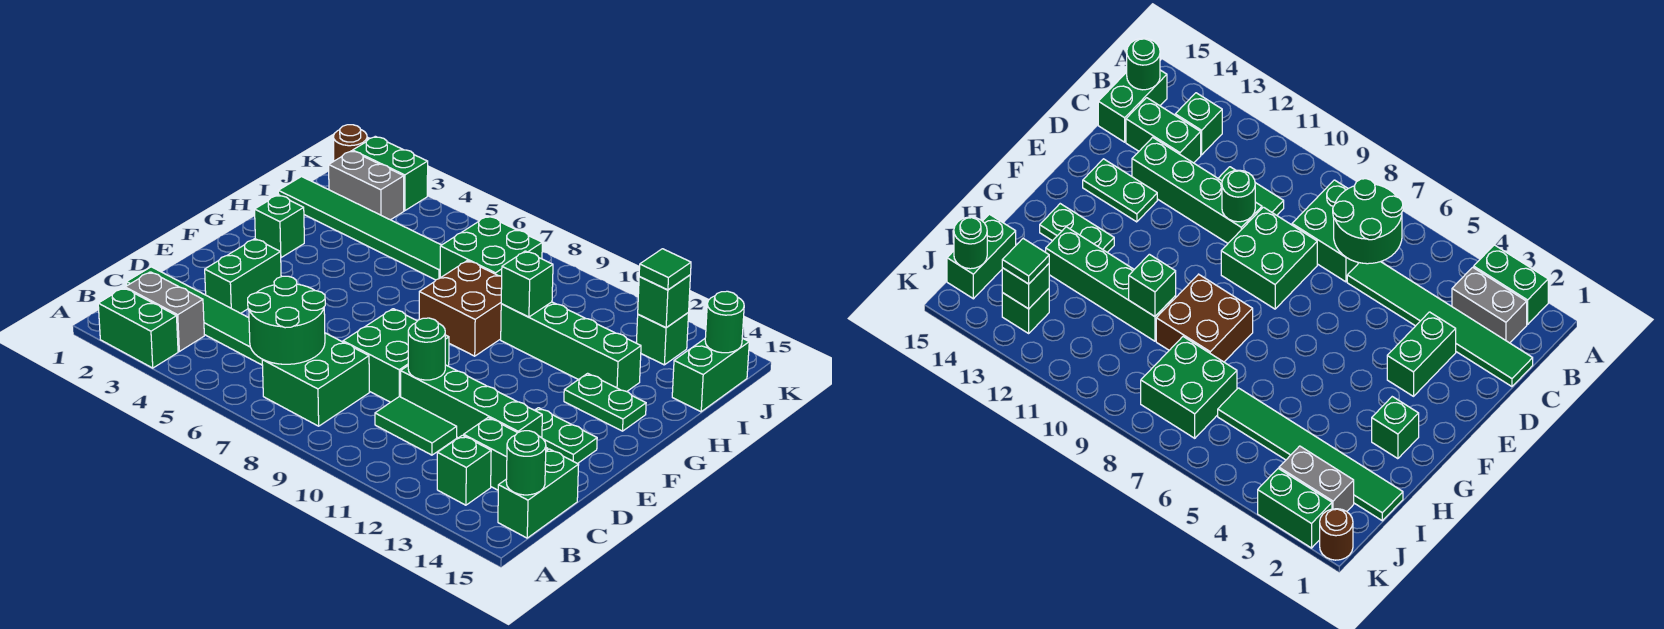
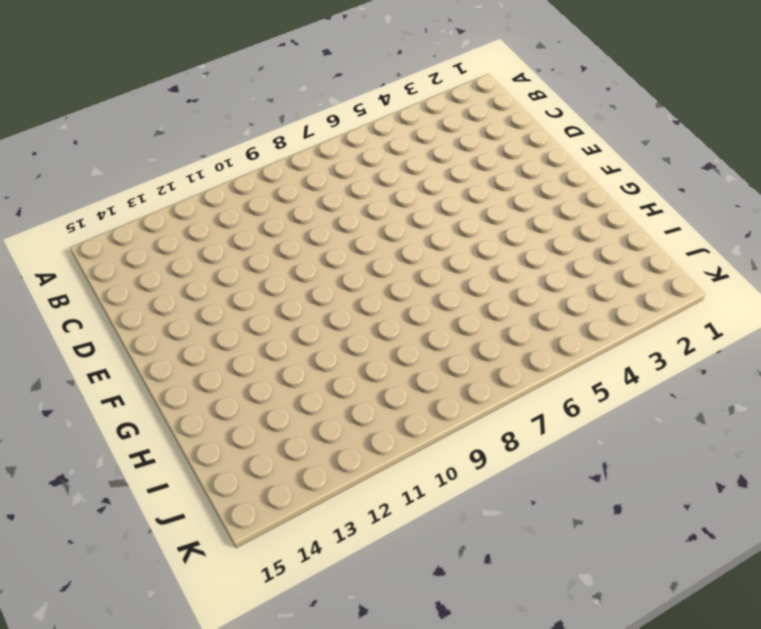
none -> green brick A2:A3 level 1
none -> grey brick B2:B3 level 1
none -> green brick B7:C8 level 1
none -> green brick B13 level 1

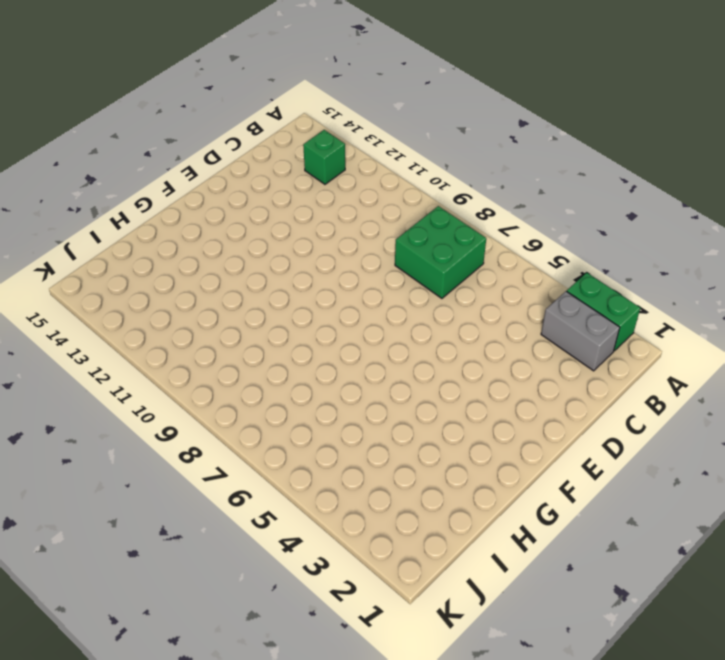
none -> green brick B15:C15 level 1
none -> green tile C1:C6 level 1
none -> green tile C10:C11 level 1
none -> green brick C13:C14 level 1

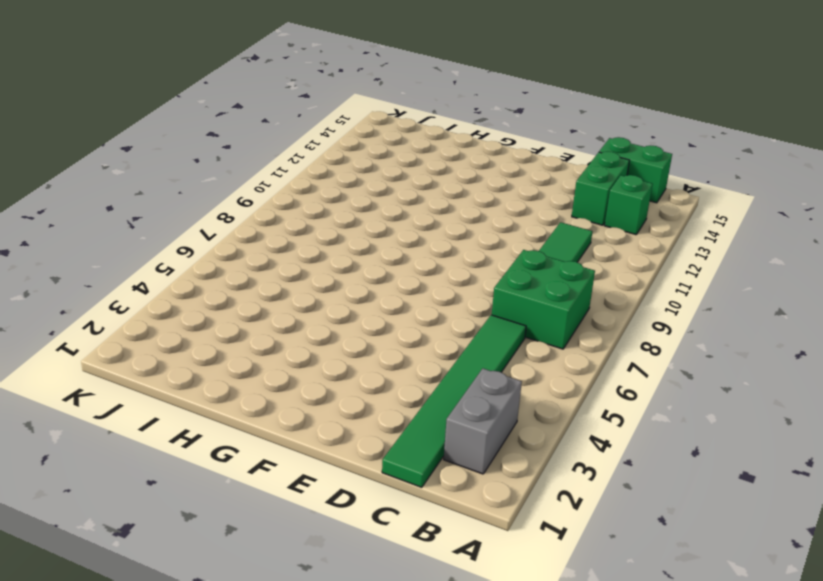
none -> green brick A2:A3 level 1
none -> green brick D3:E3 level 1
none -> green brick D8:E9 level 1
none -> green brick D10:D13 level 1

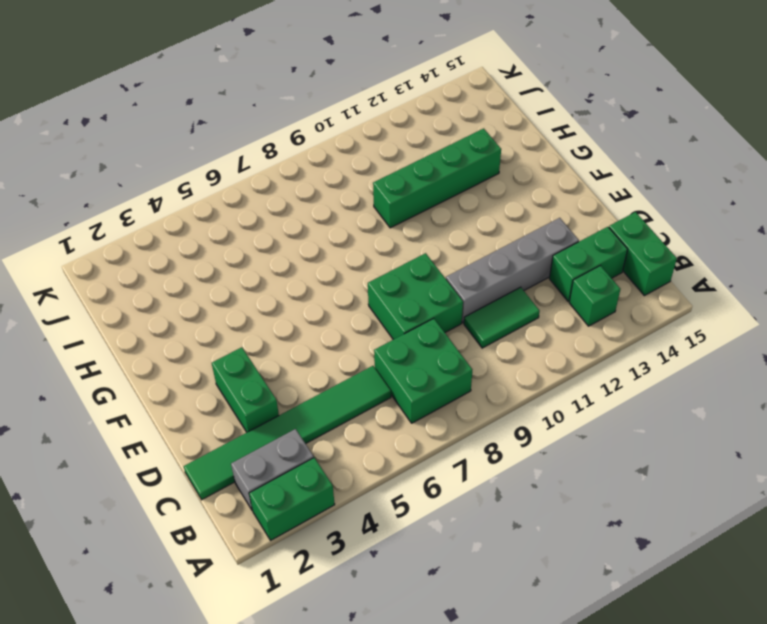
grey brick D10:D13 level 1 -> green brick D10:D13 level 1
none -> green plate E13:E14 level 1
none -> green brick G2 level 1
none -> brown brick G8:H9 level 1
none -> green plate G13:G14 level 1

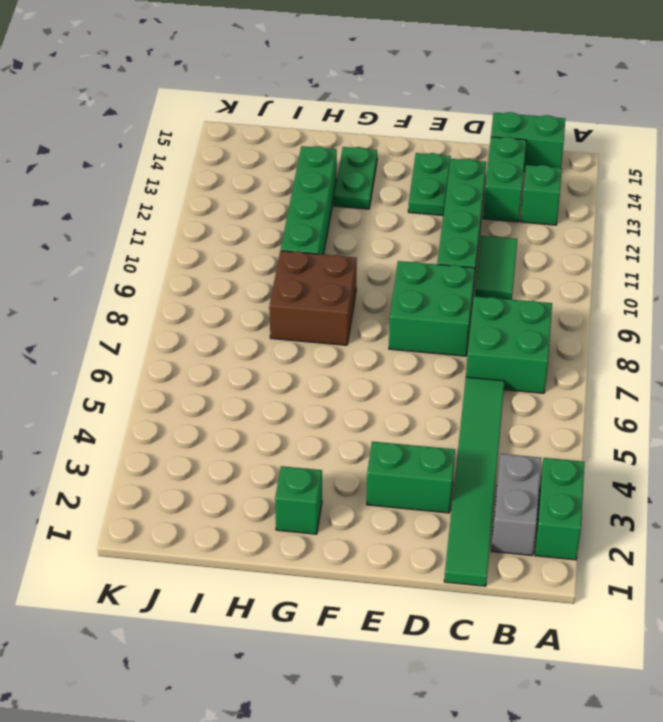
none -> green tile I1:I6 level 1
none -> green brick I7:J8 level 1
none -> green brick I15:J15 level 1
none -> grey brick J2:J3 level 1

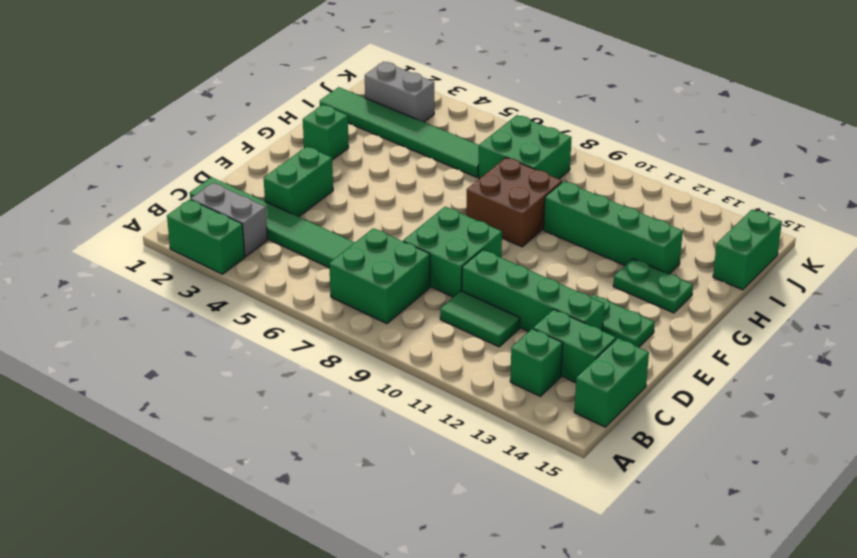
none -> green brick J13 level 1
none -> brown round brick K1 level 1
none -> green brick K2:K3 level 1
none -> green round brick B6:C7 level 2

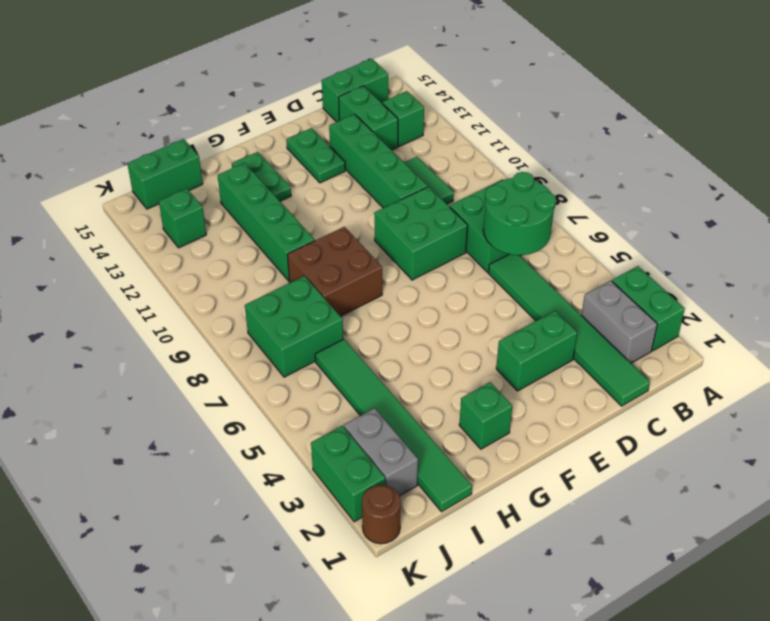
none -> green round brick B15 level 2
none -> green round brick D10 level 2
none -> green brick H10 level 2
none -> green brick J13 level 2

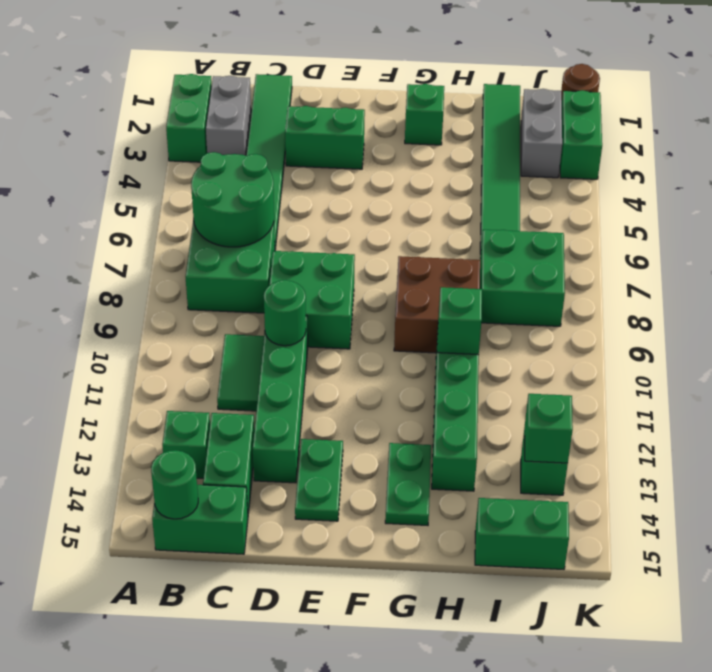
none -> green round brick J15 level 2
none -> green tile J13 level 3

